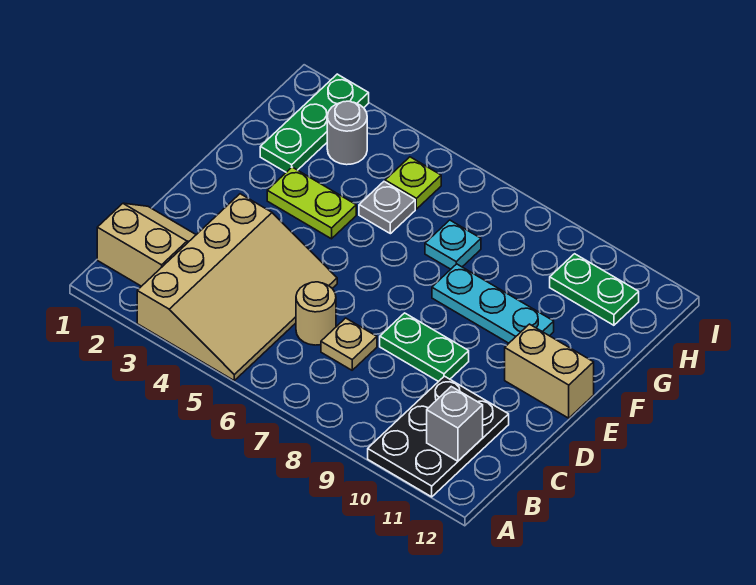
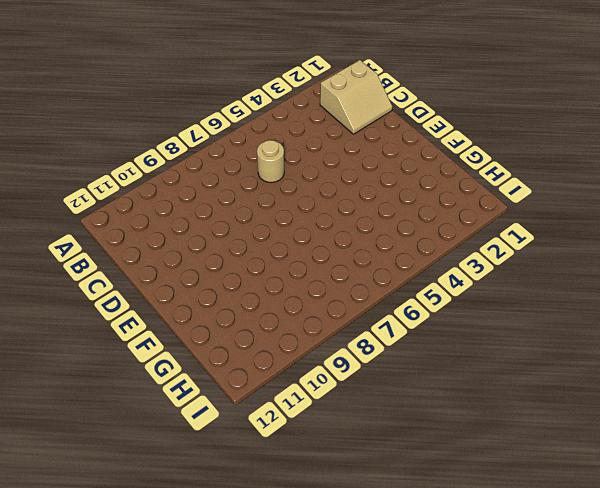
none -> tan slope A3:D5 level 1 top 3
none -> black plate A10:C11 level 1
none -> tan plate C7 level 1

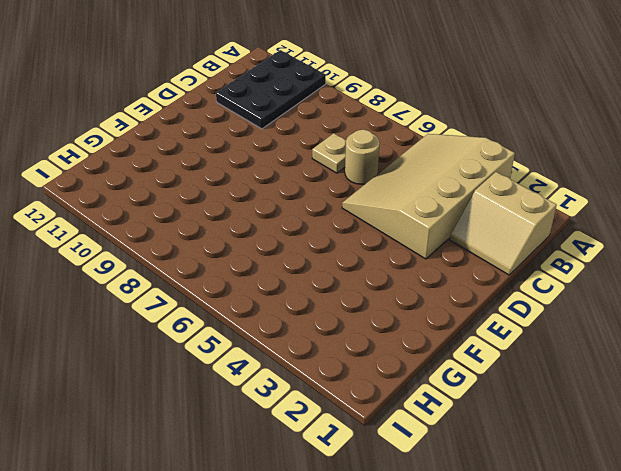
none -> green plate D8:D9 level 1
none -> tan brick E11:E12 level 1
none -> lime plate F3:F4 level 1

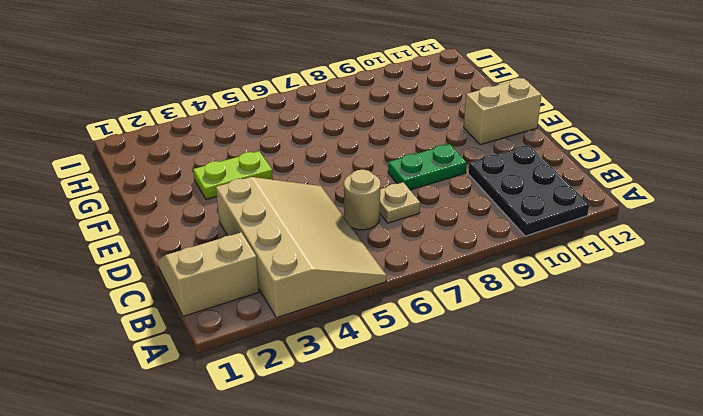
none -> cyan plate F8:F10 level 1
none -> green plate G2:I2 level 1
none -> grey plate G5 level 1

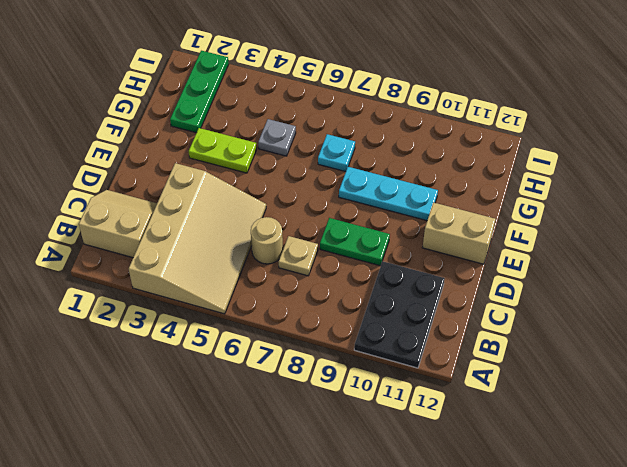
none -> grey round brick H3 level 1
none -> lime plate H5 level 1
none -> green plate H10:H11 level 1

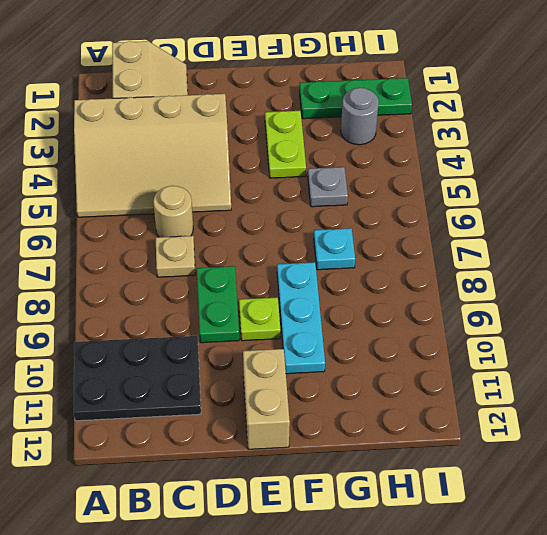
lime plate E9 level 1 -> lime plate H5 level 1
none -> green plate H10:H11 level 1
none -> grey brick B11 level 2

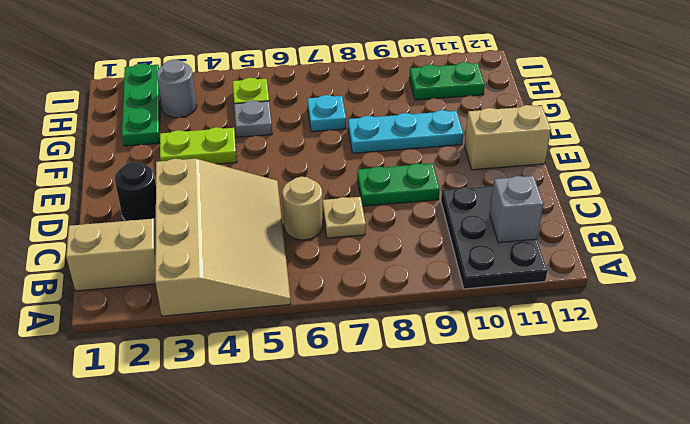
black round brick D2 level 1 -> none

